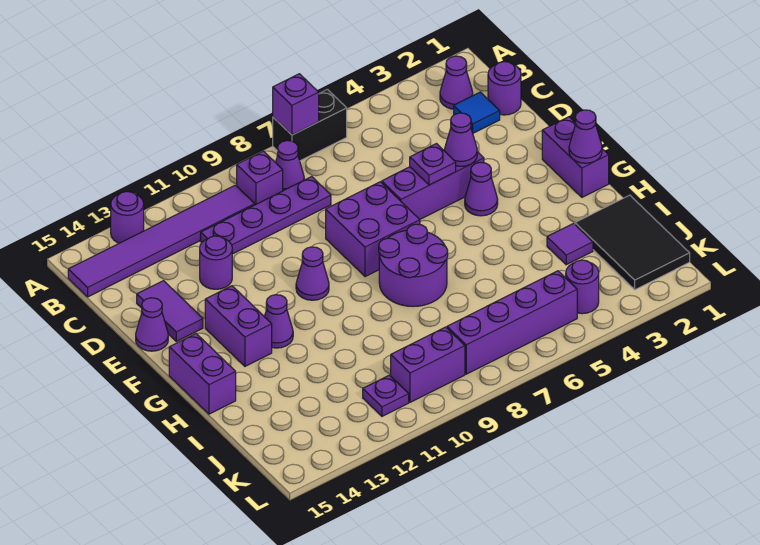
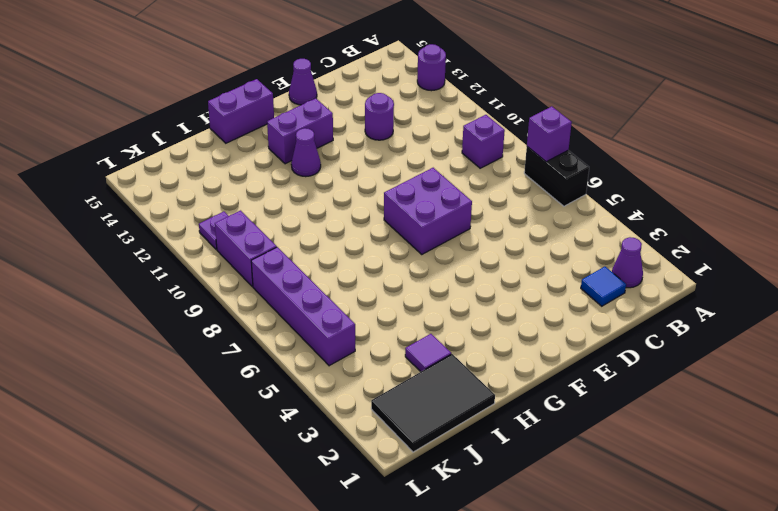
none -> purple cone B8 level 1
none -> purple tile B10:B15 level 1
none -> purple round brick C1 level 1
none -> purple plate C8:C11 level 1

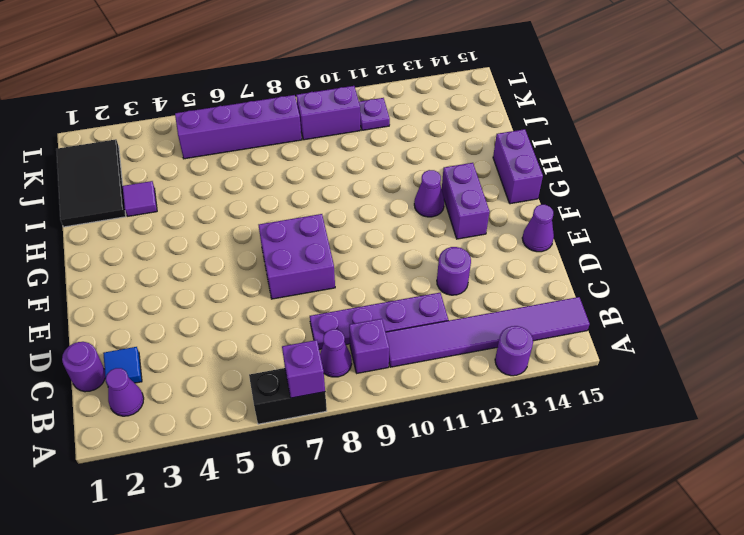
none -> purple tile D14:E14 level 1
none -> purple brick E4:E6 level 1
none -> purple brick F1:G1 level 1
none -> purple cone F4 level 1

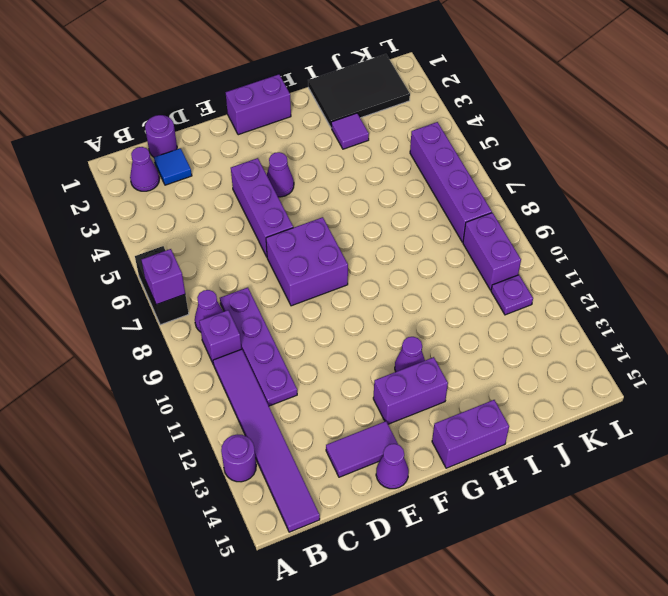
none -> purple round brick D12 level 1
none -> purple cone F10 level 1
none -> purple round brick G7:H8 level 1
none -> purple round brick K4 level 1

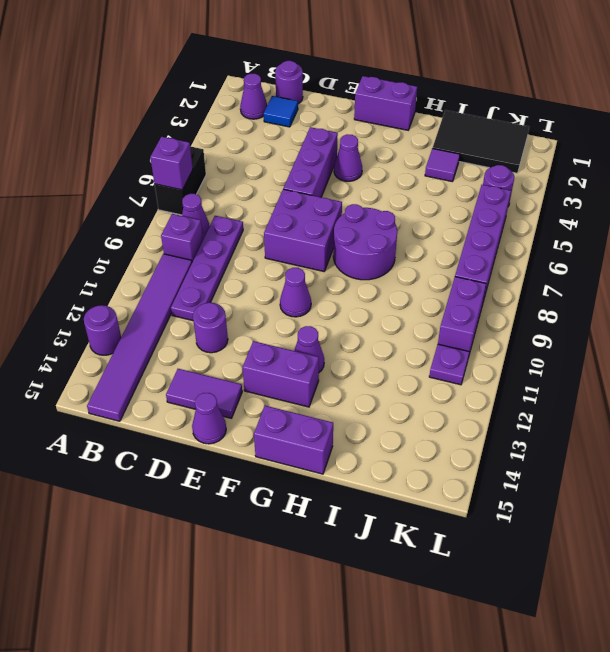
none -> purple cone E4 level 2
none -> purple plate E5 level 2
none -> purple cone G1 level 2

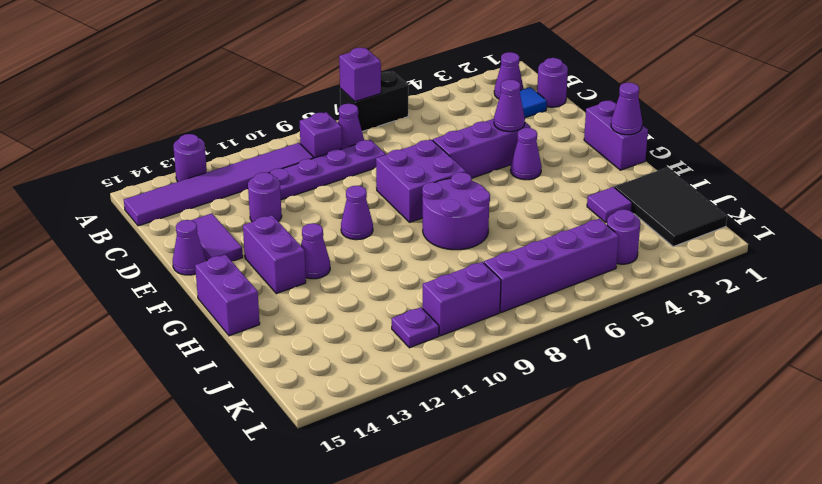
none -> purple plate E5 level 2

